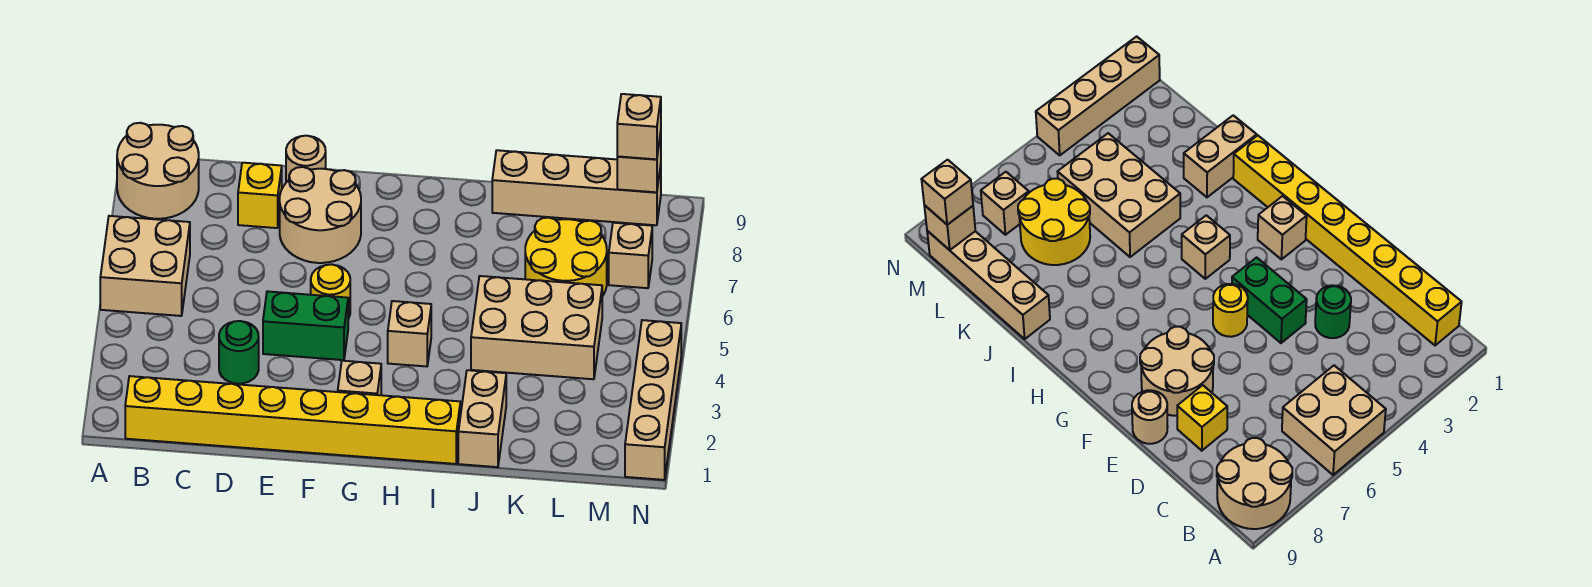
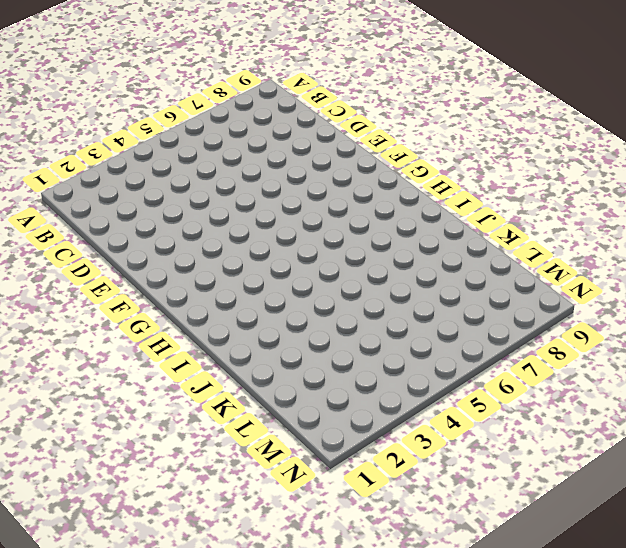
none -> tan brick A5:B6 level 1
none -> tan round brick A8:B9 level 1
none -> yellow brick B1:I1 level 1

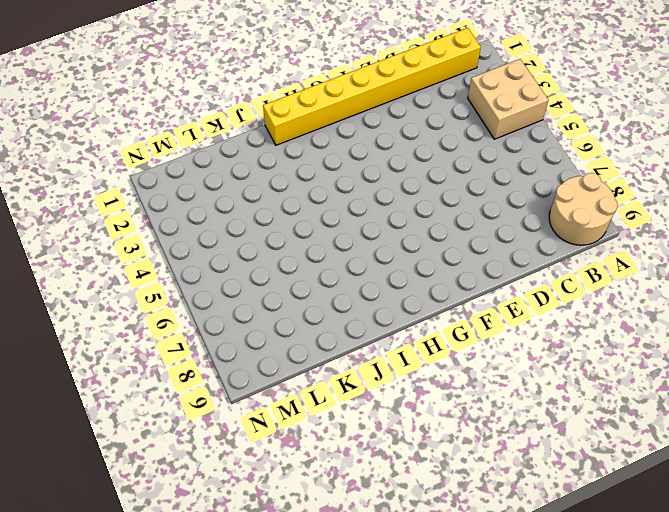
tan brick A3:B4 level 1 -> tan brick A5:B6 level 1
none -> green round brick D3 level 1
none -> yellow brick D8 level 1
none -> green brick E4:F4 level 1

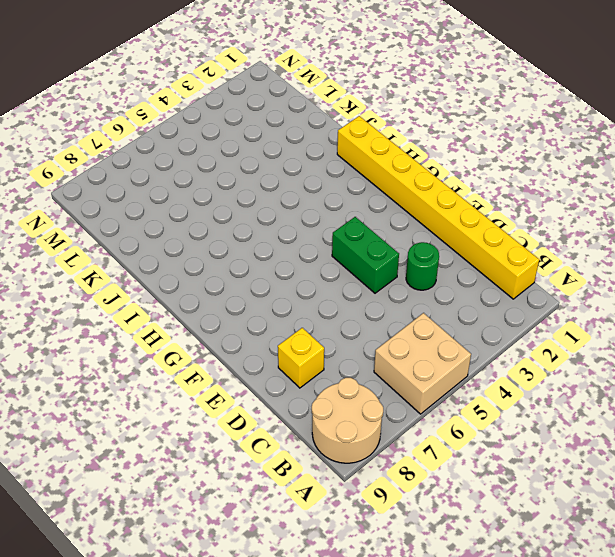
none -> tan round brick E7:F8 level 1
none -> tan round brick E9 level 1
none -> yellow round brick F5 level 1

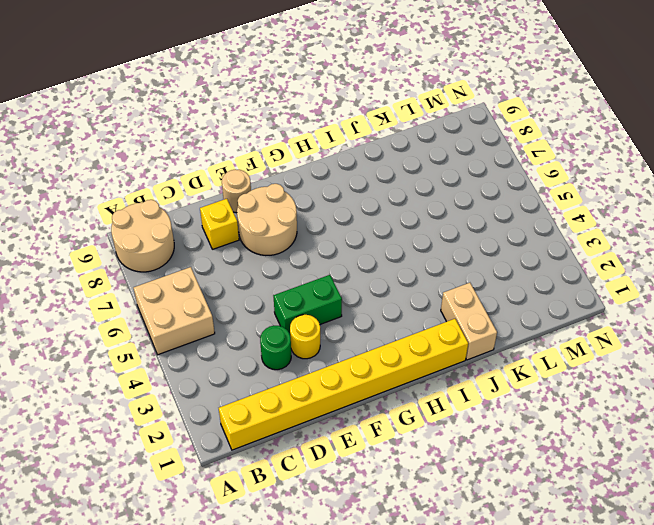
yellow round brick E3 level 1 -> yellow round brick F5 level 1
none -> tan brick G2 level 1
none -> tan brick H4 level 1
none -> tan brick J4:L5 level 1

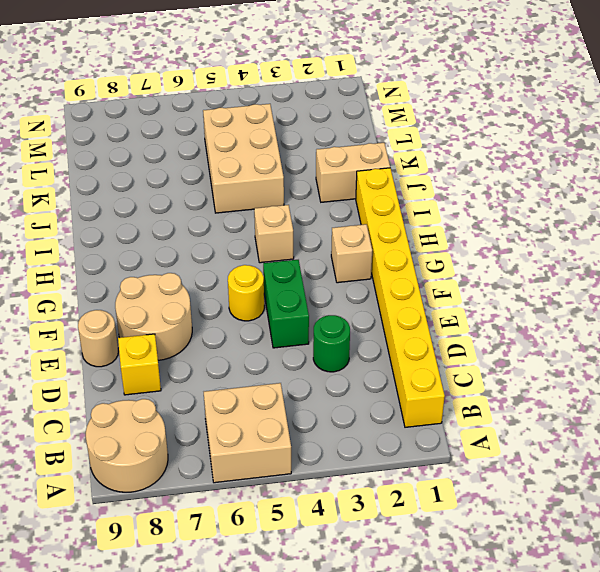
none -> tan brick J9:M9 level 1
none -> yellow round brick K6:L7 level 1
none -> tan brick M7 level 1

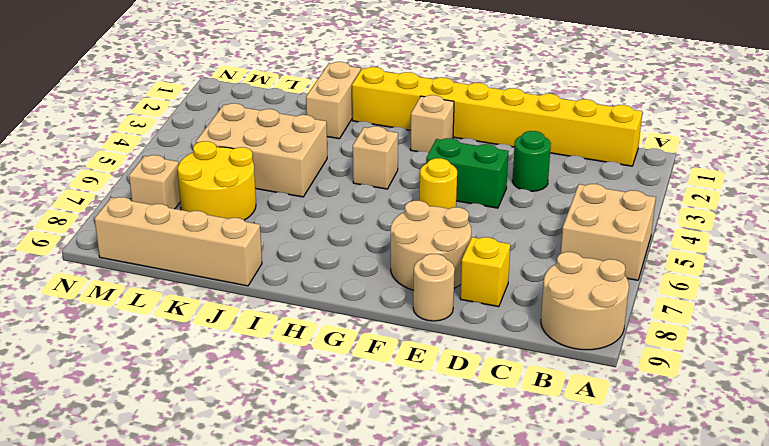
none -> tan brick N1:N4 level 1
none -> tan brick M9 level 2
none -> tan brick M9 level 3

